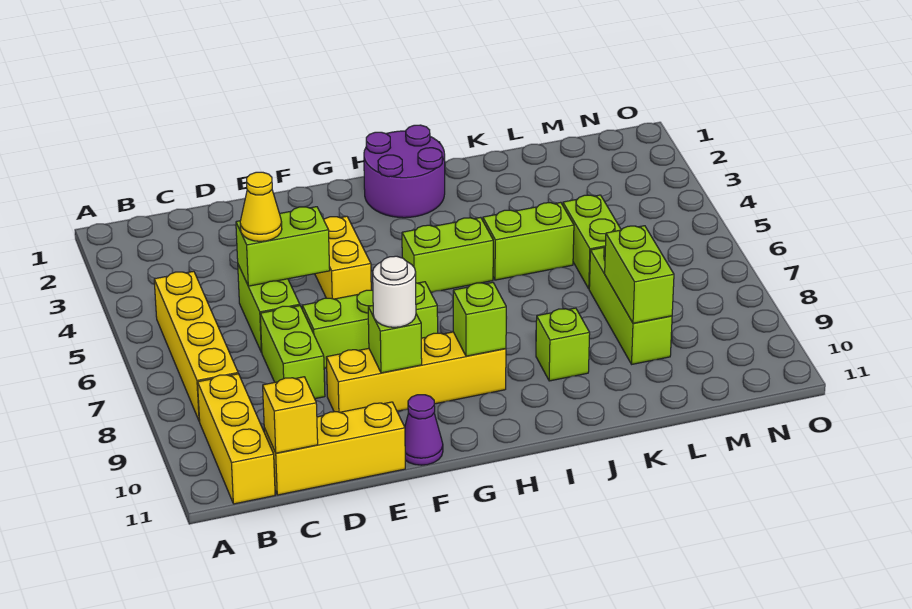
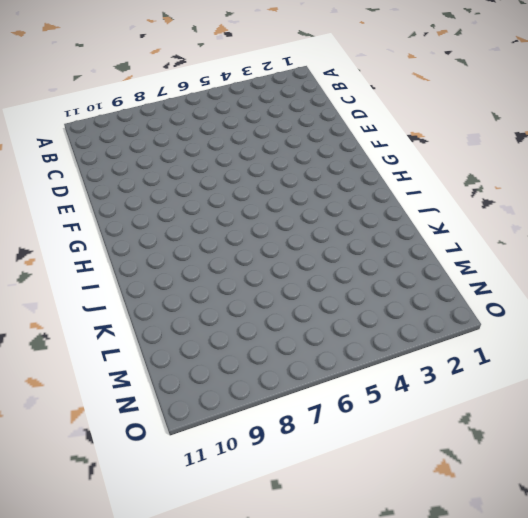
none -> yellow brick B5:B8 level 1
none -> yellow brick B9:B11 level 1
none -> yellow brick C11:E11 level 1

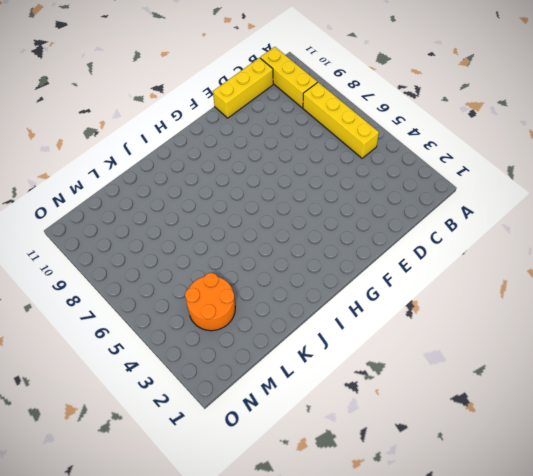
orange round brick L3:M4 level 1 -> none
none -> lime brick D5:D6 level 1
none -> lime brick D7:D8 level 1
none -> lime brick E7:G7 level 1

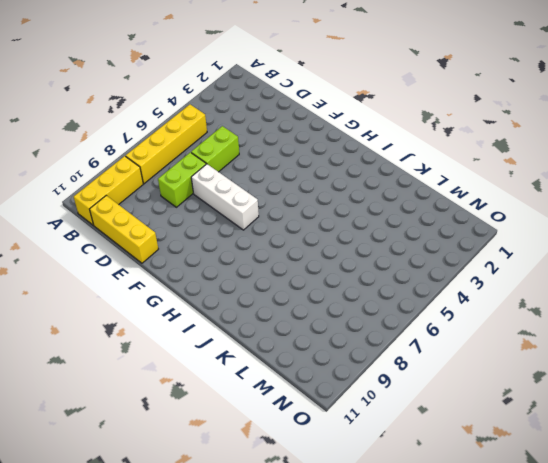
white brick E7:G7 level 1 -> lime brick E7:G7 level 1
none -> yellow brick E9:H9 level 1
none -> yellow brick F4:F5 level 1
none -> purple cone F11 level 1

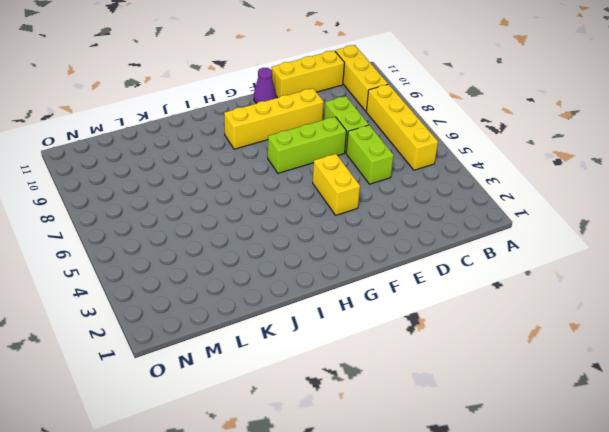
none -> purple round brick H1:I2 level 1
none -> lime brick H5:I5 level 1
none -> lime brick J5:K5 level 1

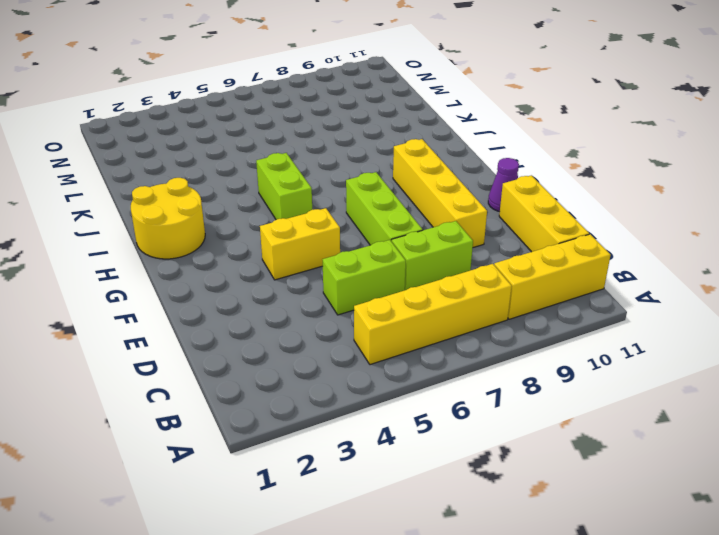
yellow round brick H1:I2 level 1 -> purple round brick H1:I2 level 1
none -> lime brick J5:K5 level 1
none -> lime brick J9 level 1
none -> lime brick L5:L6 level 1

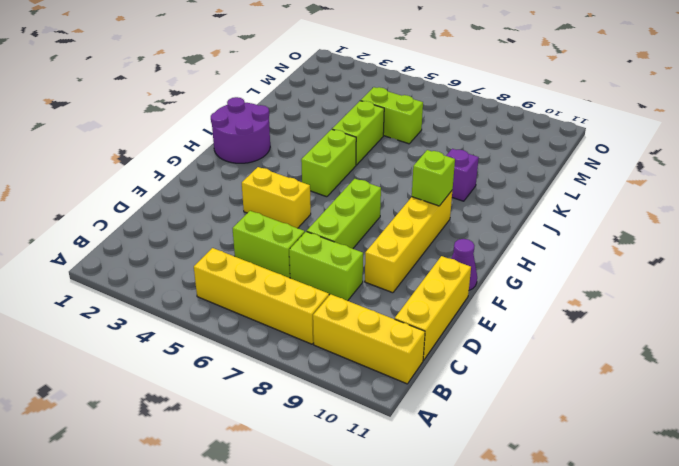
purple brick J9 level 1 -> lime brick J9 level 1
none -> lime brick L7:L9 level 1
none -> yellow brick C11 level 2
none -> lime brick D5:E5 level 2

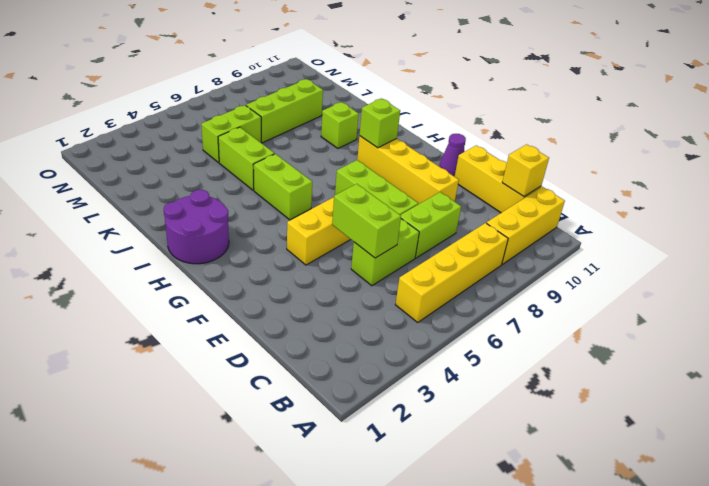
none -> lime brick F9 level 2
none -> lime brick L8:L9 level 2
none -> yellow cone D5 level 3

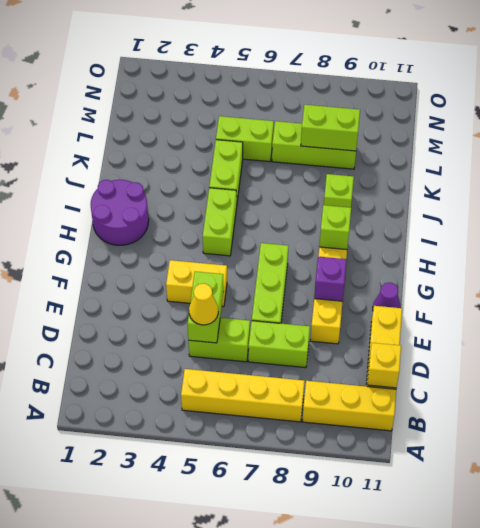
purple brick F9 level 2 -> lime brick F9 level 2
none -> white round brick F9 level 3

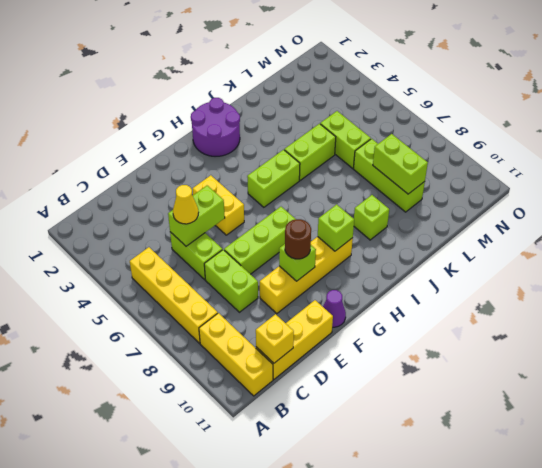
brown round brick F9 level 3 -> white round brick F9 level 3

